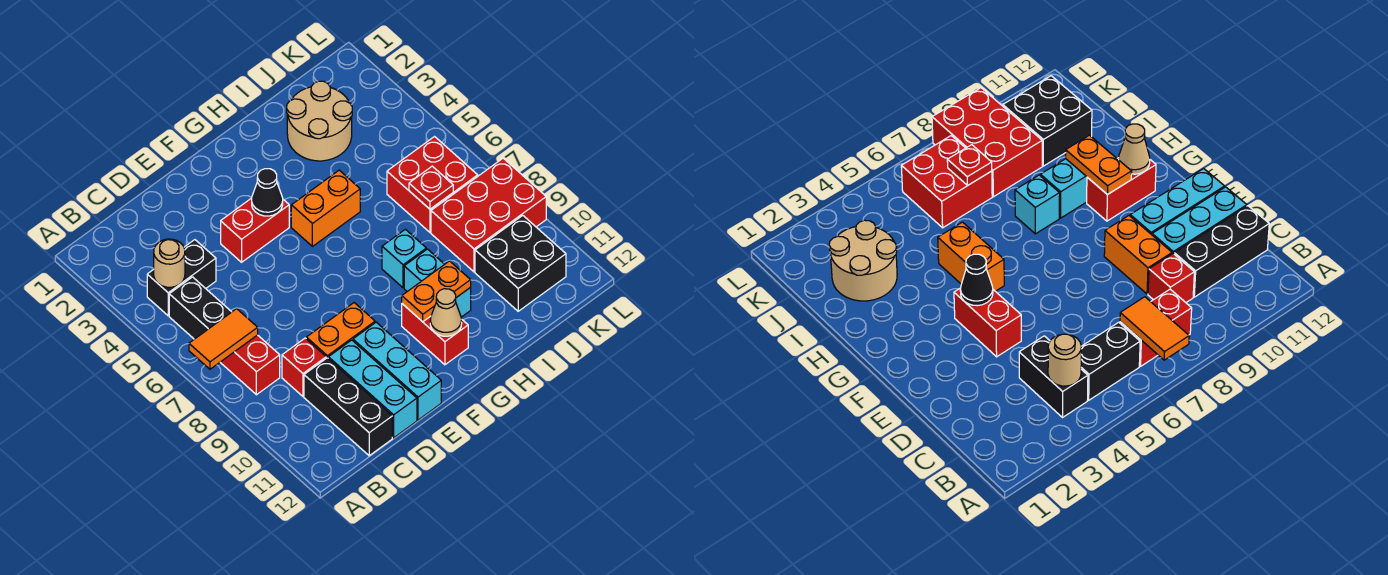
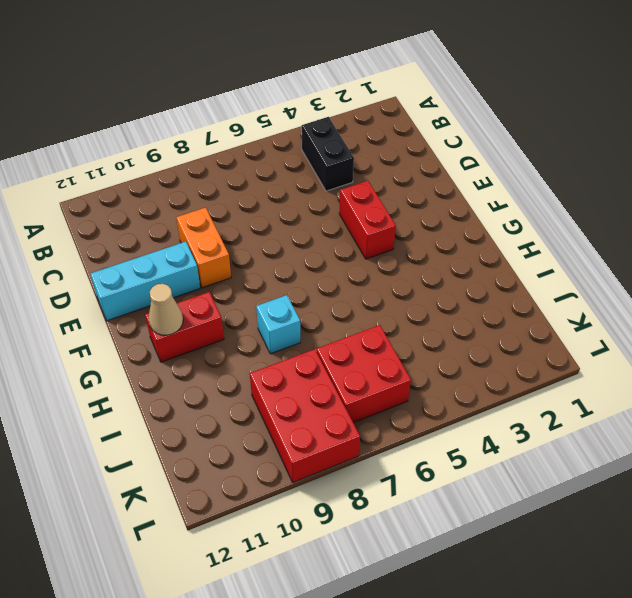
none -> black brick B5:B6 level 1
none -> red brick B7:B8 level 1
none -> red brick C9 level 1

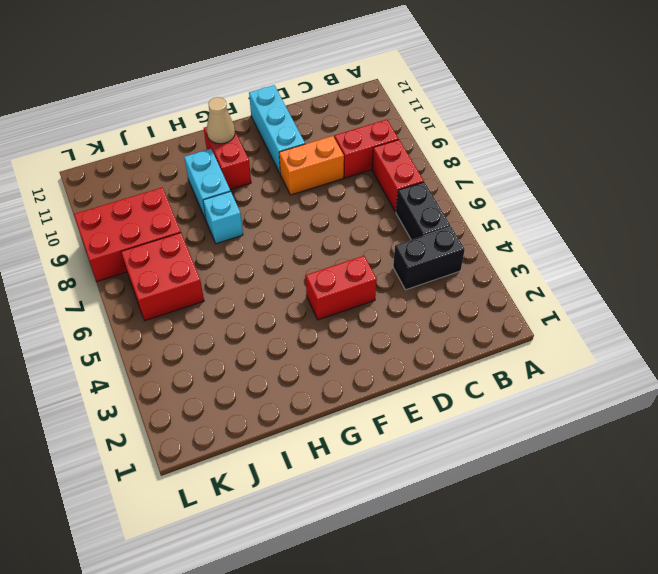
red brick B9:C9 level 1 -> red brick C9 level 1
none -> black brick C10:C12 level 1
none -> cyan brick D10:D12 level 1
none -> orange brick G5:H5 level 1

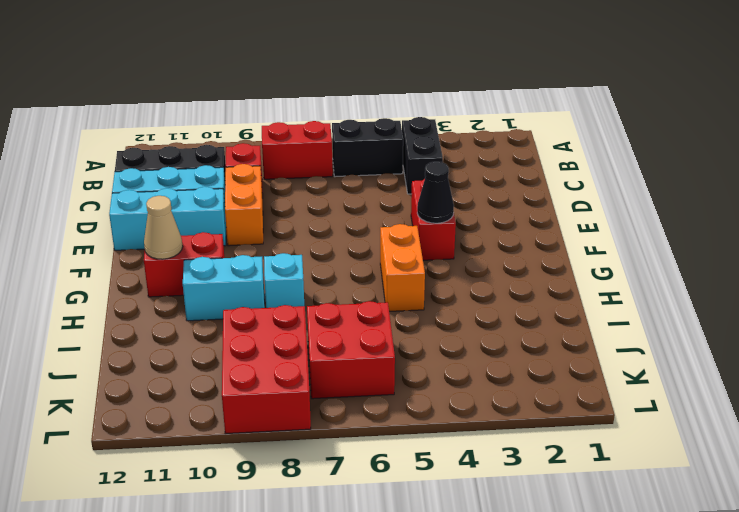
none -> tan round brick I2:J3 level 1
none -> black brick J10:K11 level 1
none -> orange tile A7:B7 level 2

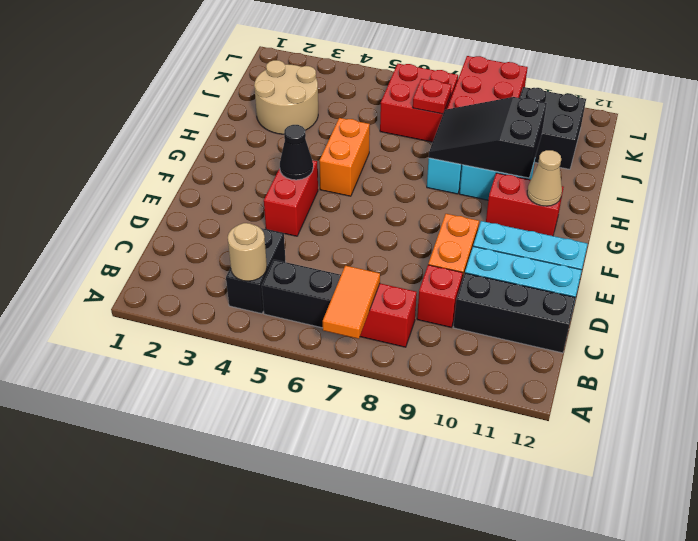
black slope H8:I10 level 2 top 10 -> orange plate G10:H10 level 2

